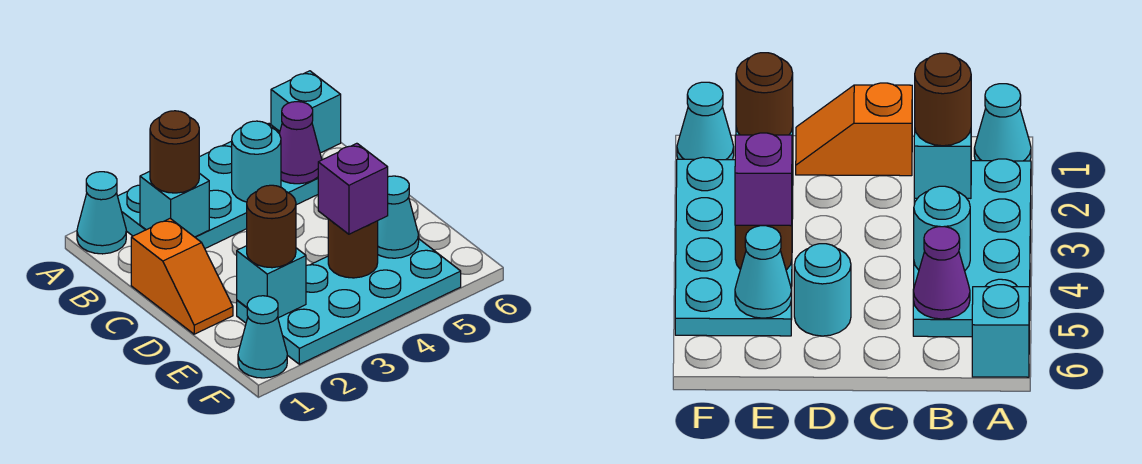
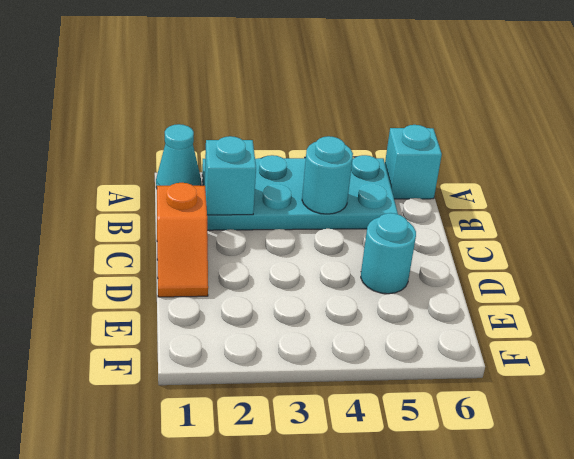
none -> cyan plate E2:F5 level 1
none -> cyan cone F1 level 1
none -> purple cone B5 level 2

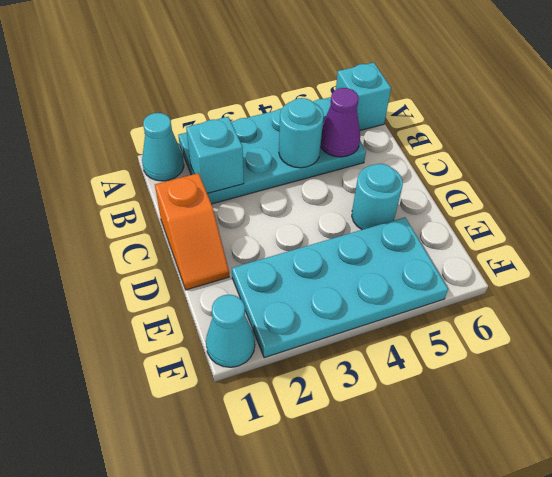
none -> cyan brick E2 level 2
none -> brown round brick E4 level 2
none -> cyan cone E5 level 2

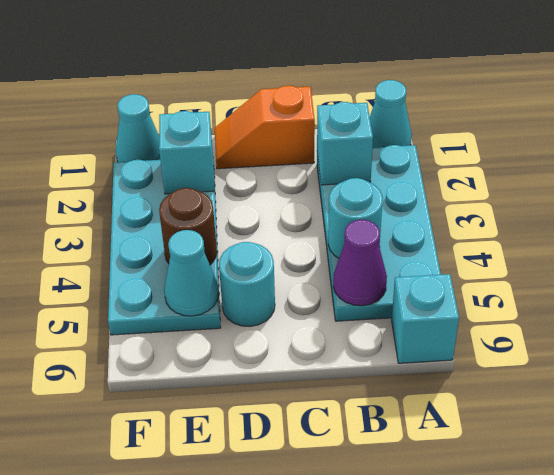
none -> brown round brick B2 level 3
none -> brown round brick E2 level 3
none -> purple brick E4 level 3

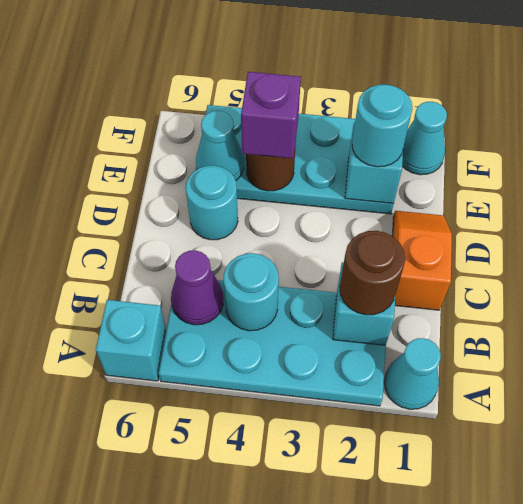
cyan round brick E2 level 3 -> brown round brick E2 level 3

